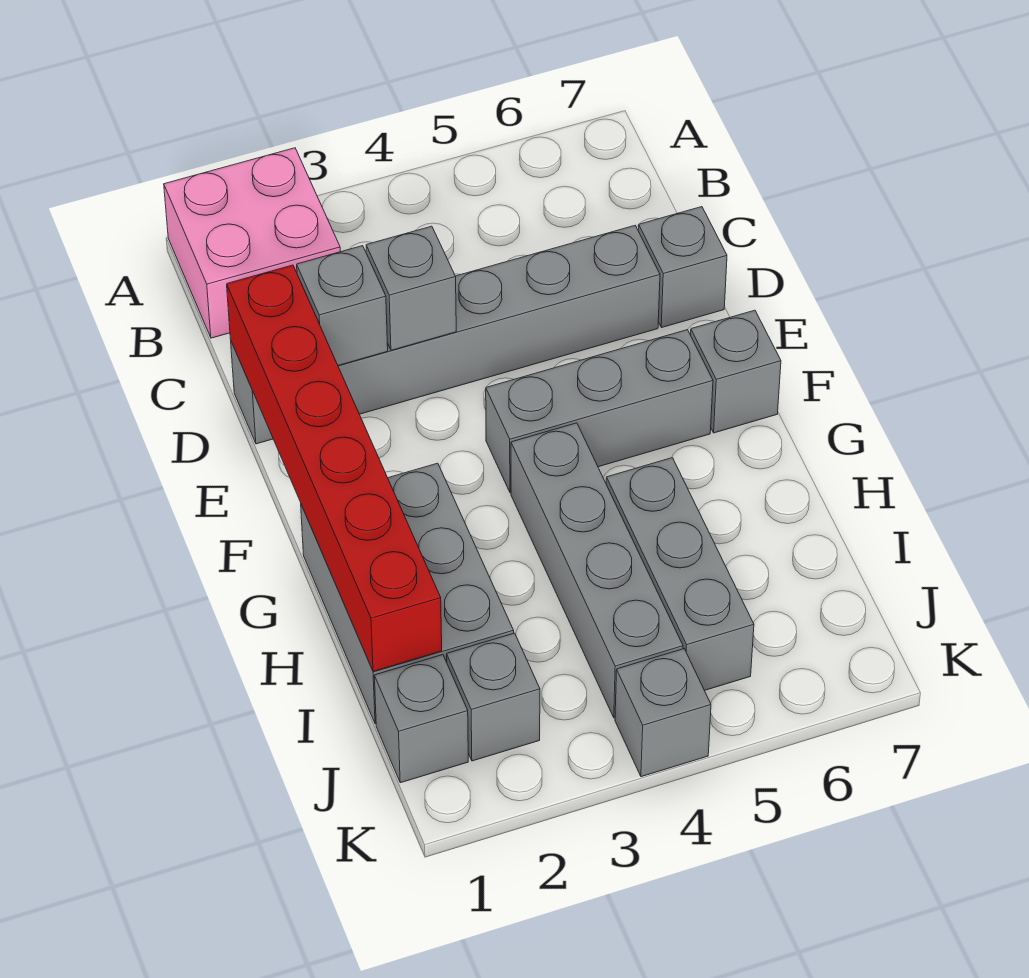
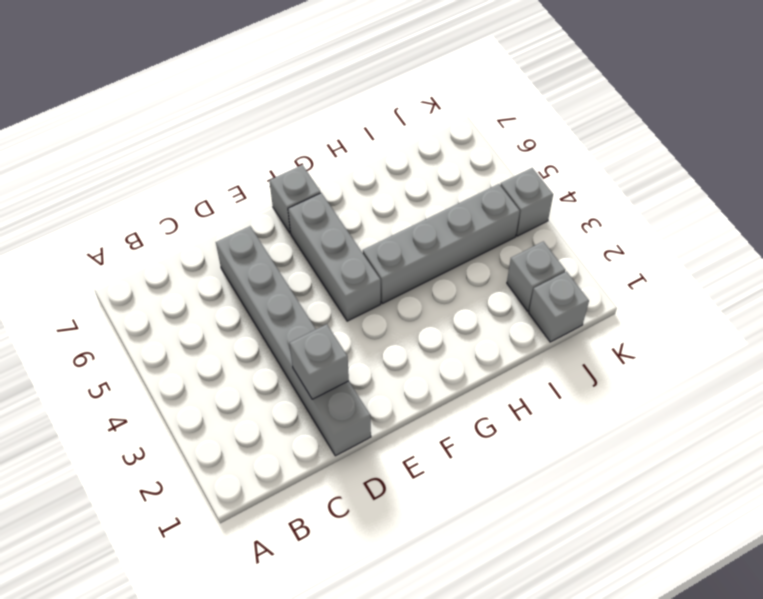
none -> pink brick A1:B2 level 1
none -> grey brick D7 level 1
none -> grey brick G1:I2 level 1

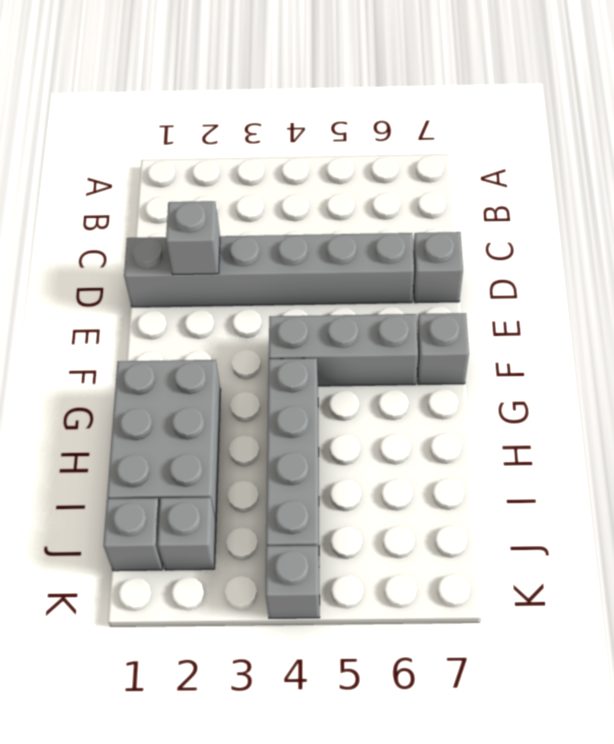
none -> pink brick A1:B2 level 1
none -> grey brick H5:J5 level 1
none -> red brick D1:I1 level 2

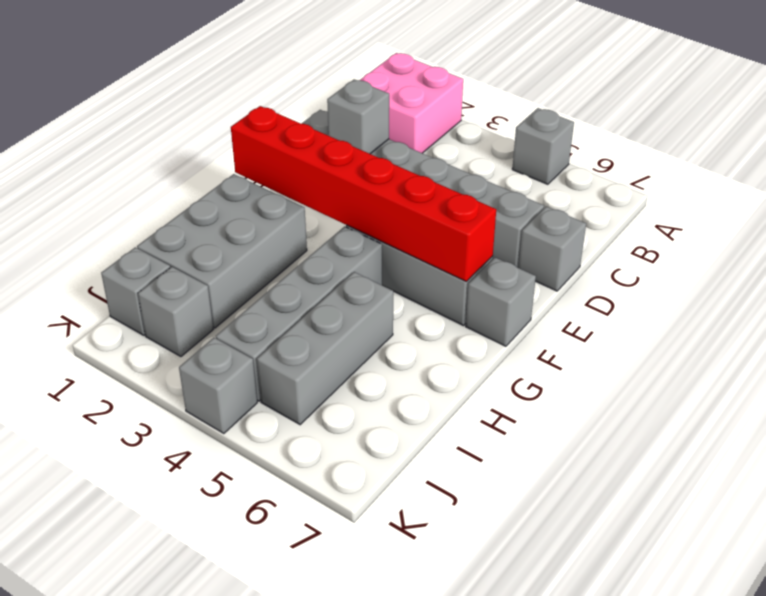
grey brick A5 level 1 -> grey brick D3 level 2
red brick F1:F6 level 2 -> red brick D1:I1 level 2

